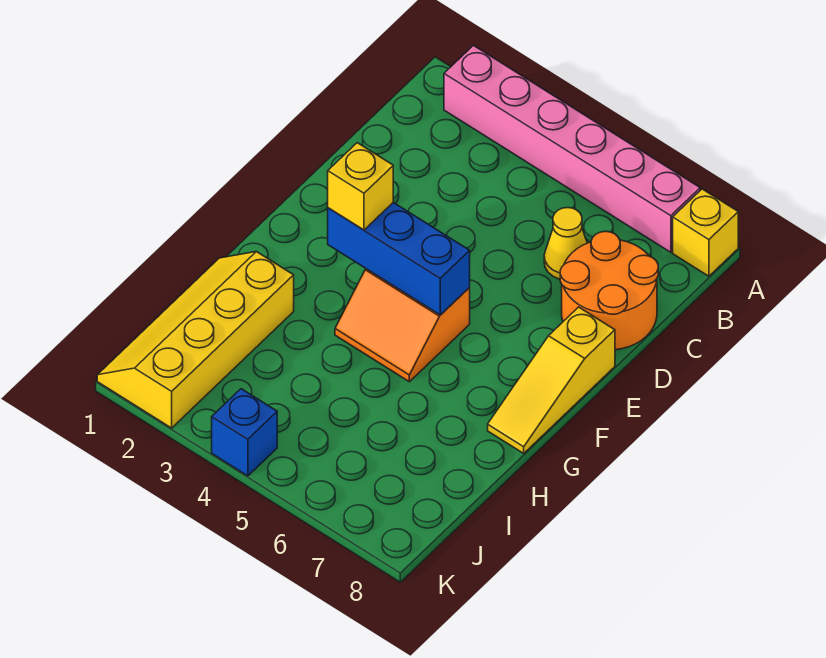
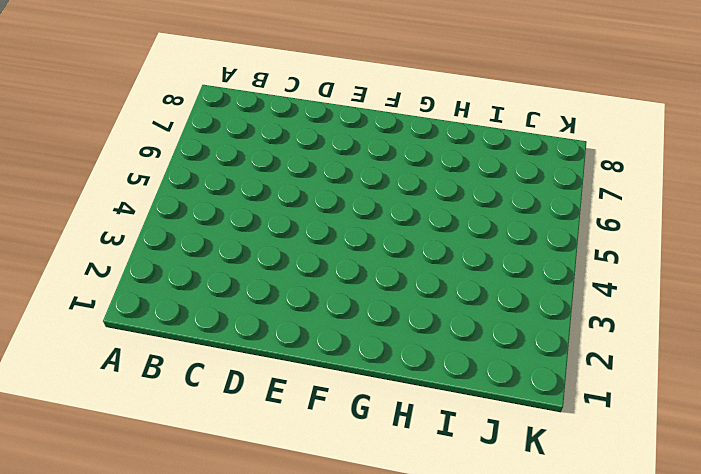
none -> pink brick A2:A7 level 1
none -> yellow brick A8 level 1

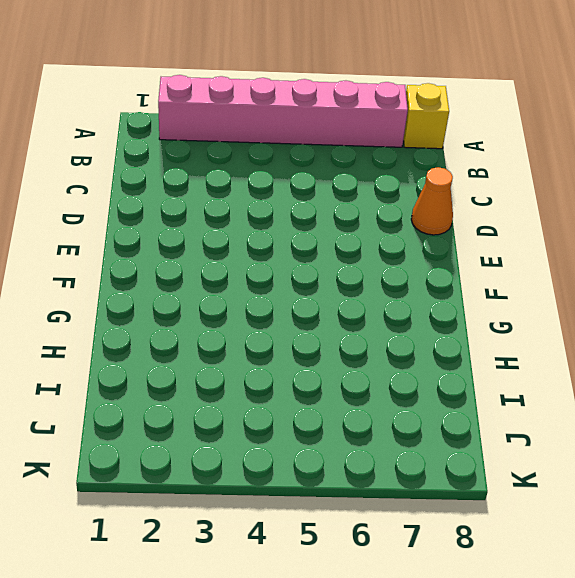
orange cone D8 level 1 -> orange round brick C7:D8 level 1
none -> yellow cone C6 level 1
none -> yellow slope E8:G8 level 1 top E

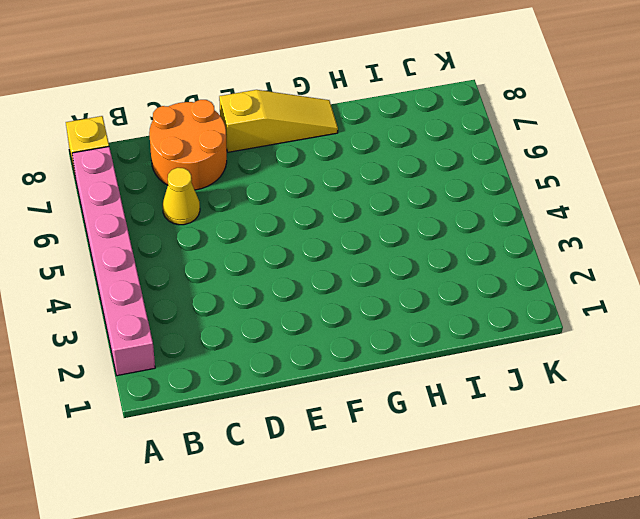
none -> orange slope F4:G5 level 1 top F
none -> yellow slope H1:K2 level 1 top 2

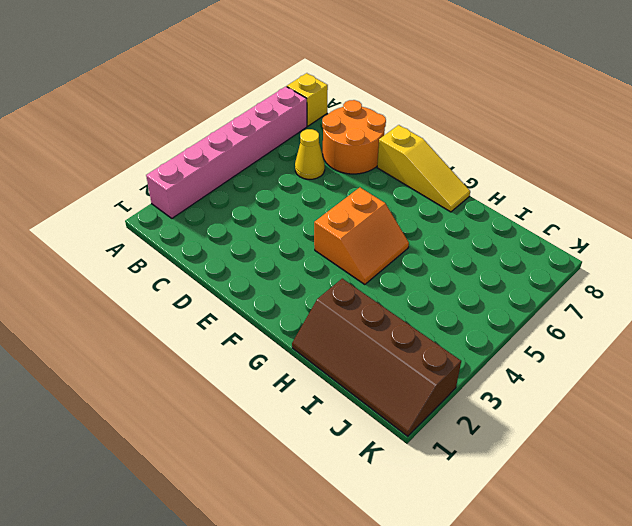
brown slope H1:K2 level 1 top 2 -> yellow slope H1:K2 level 1 top 2
none -> blue brick K4 level 1
none -> blue brick F3:F5 level 2

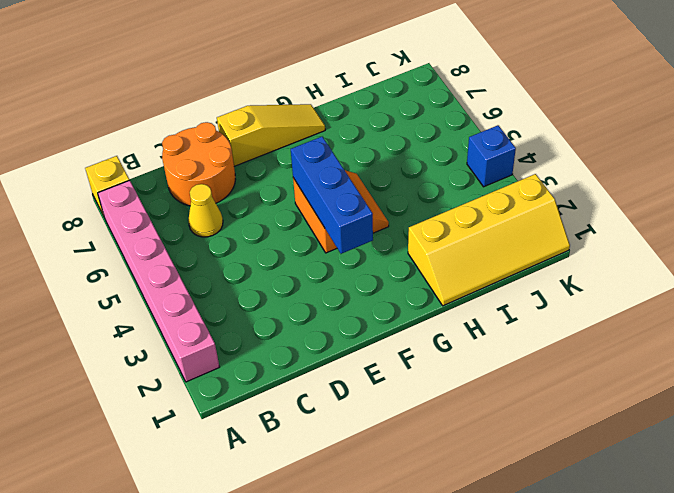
none -> yellow brick F3 level 3

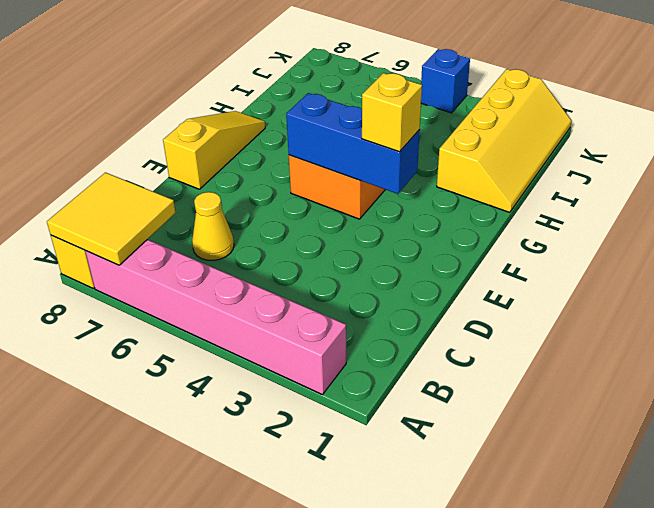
yellow tile A7:B8 level 2 -> none
none -> orange round brick C7:D8 level 1

